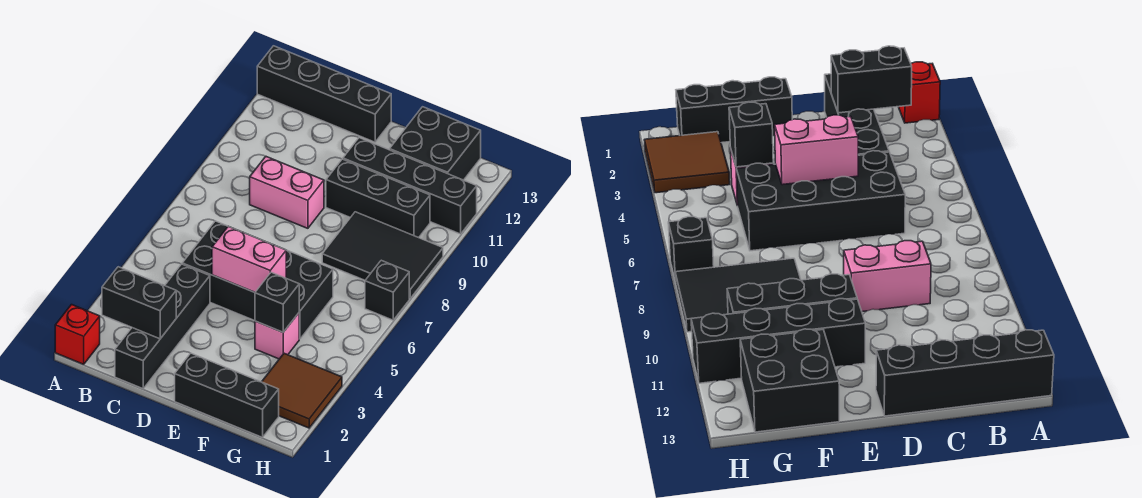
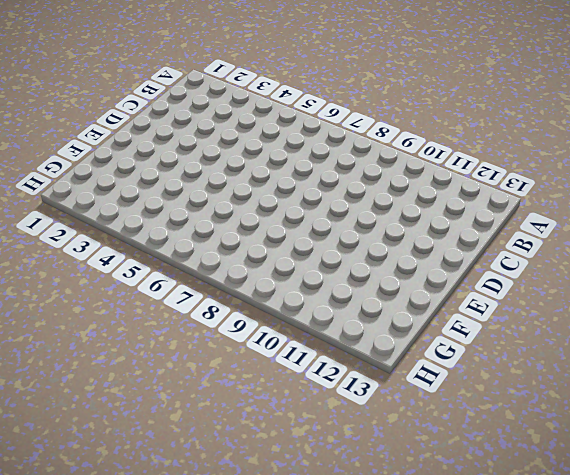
none -> red brick A1 level 1
none -> black brick A13:D13 level 1
none -> black brick C1:C4 level 1

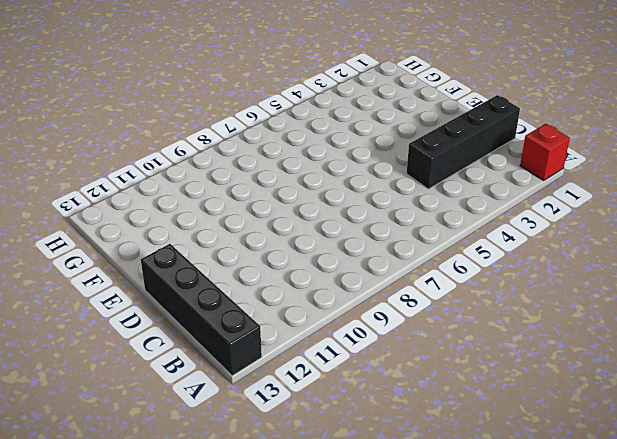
none -> black brick C5:F6 level 1
none -> pink brick C9:D9 level 1
none -> black brick E1:G1 level 1

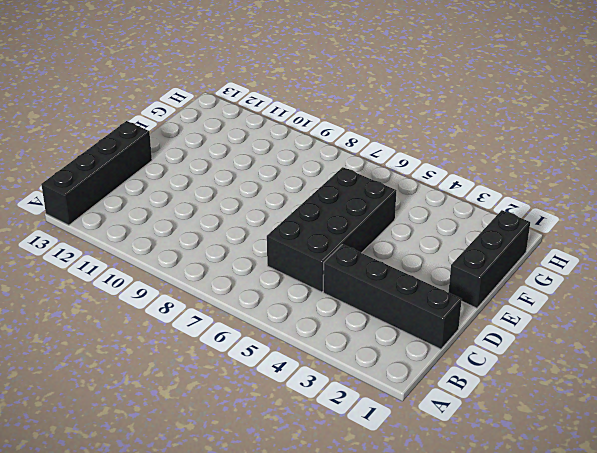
none -> red brick A1 level 1
none -> pink brick C9:D9 level 1
none -> black brick E10:G10 level 1

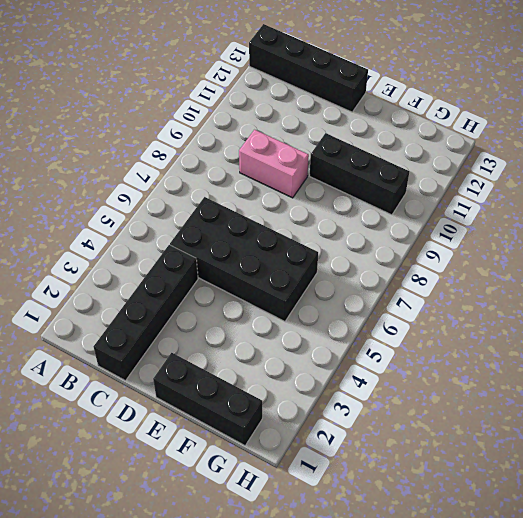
none -> red brick A1 level 1
none -> black brick E11:H11 level 1
none -> pink brick F4 level 1

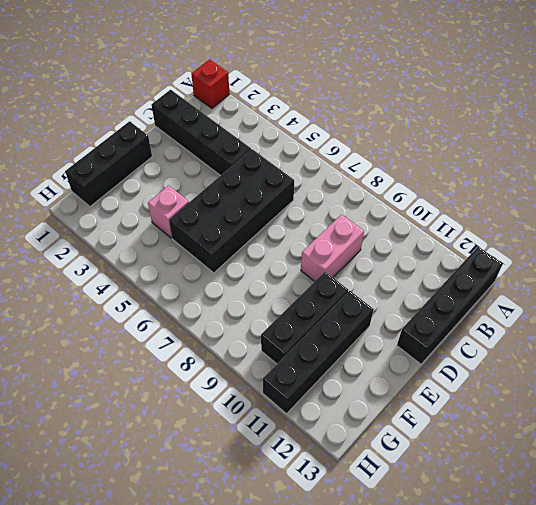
none -> black tile F8:H9 level 1
none -> black brick F12:G13 level 1
none -> brown tile G2:H3 level 1

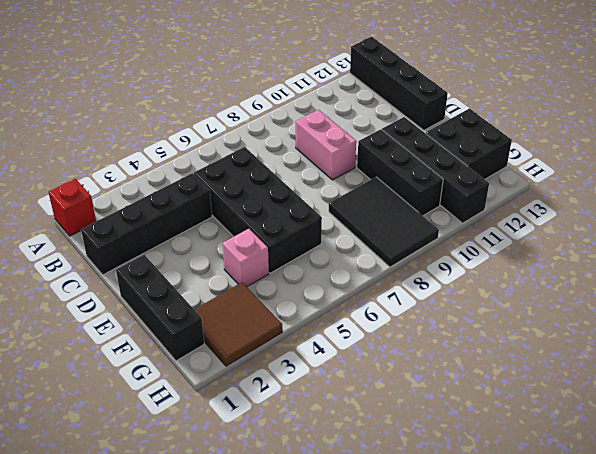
none -> black brick H7 level 1
none -> black brick B2:C2 level 2
none -> pink brick D5:E5 level 2

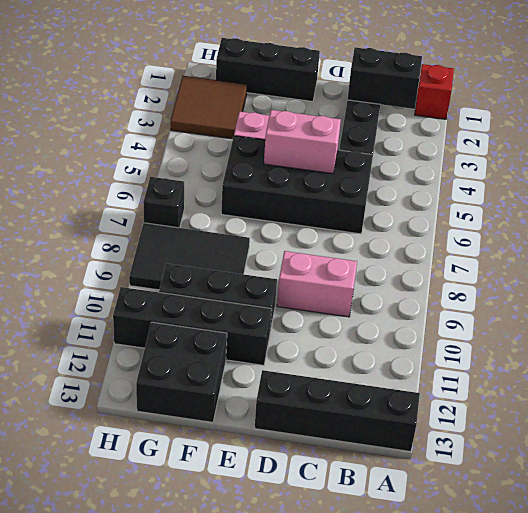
none -> black brick F4 level 2

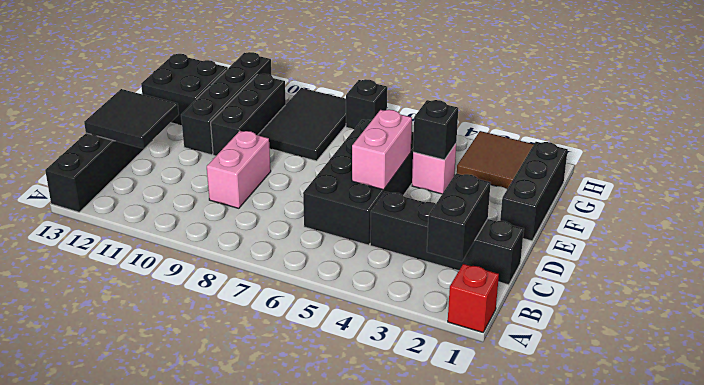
black tile C12:D13 level 2 -> none

